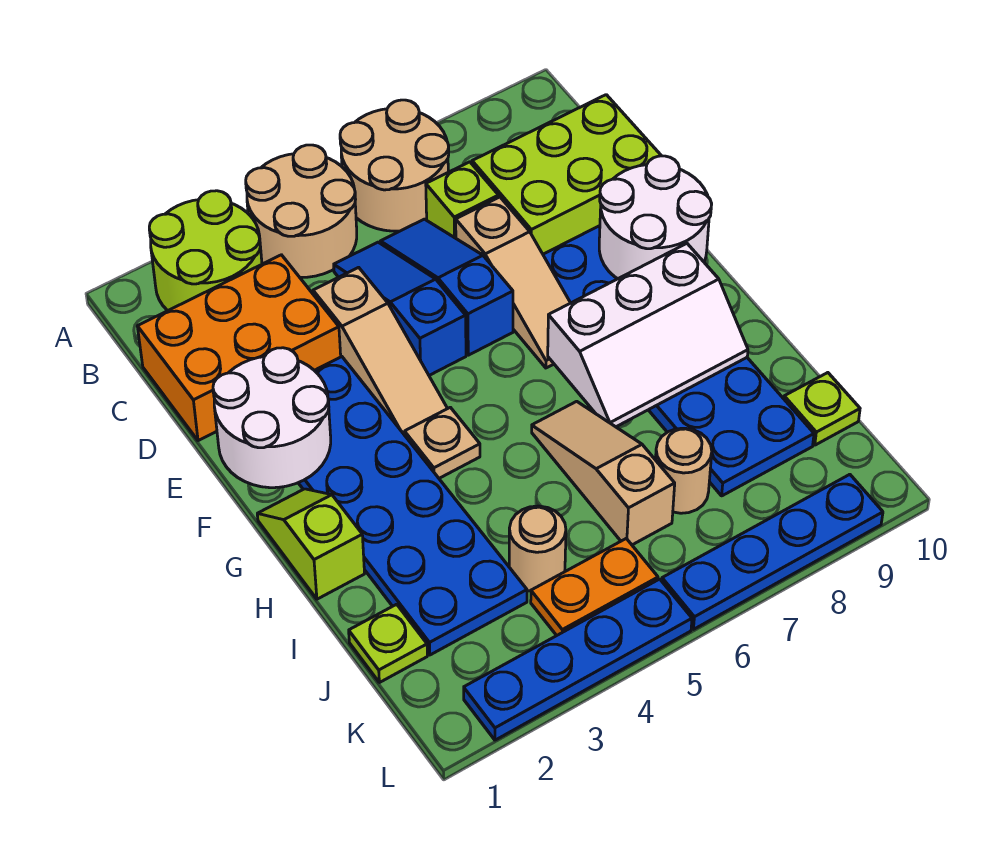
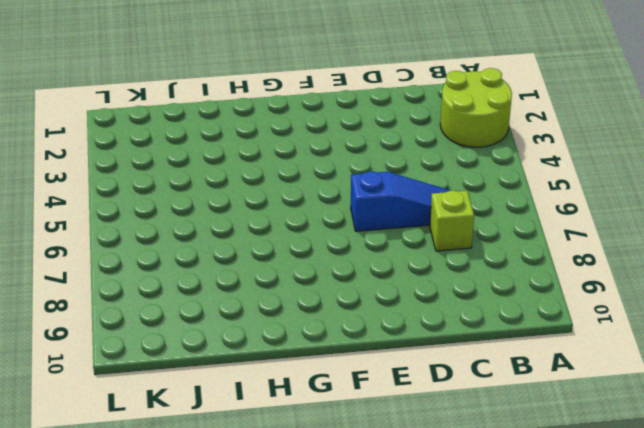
none -> tan round brick A4:B5 level 1
none -> tan round brick A6:B7 level 1
none -> orange brick C1:D3 level 1

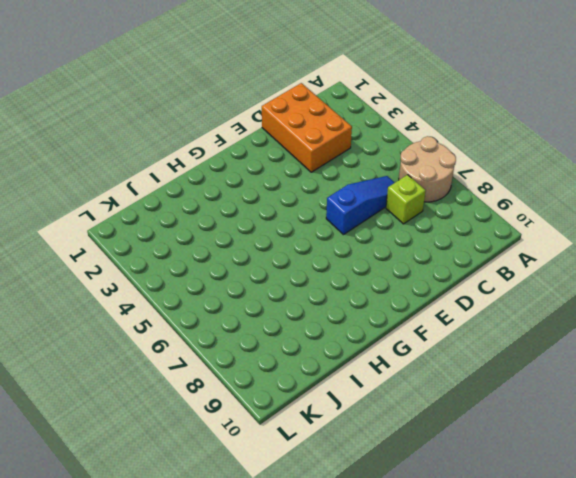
none -> lime round brick A2:B3 level 1
none -> tan round brick A4:B5 level 1
none -> blue slope C5:E5 level 1 top E

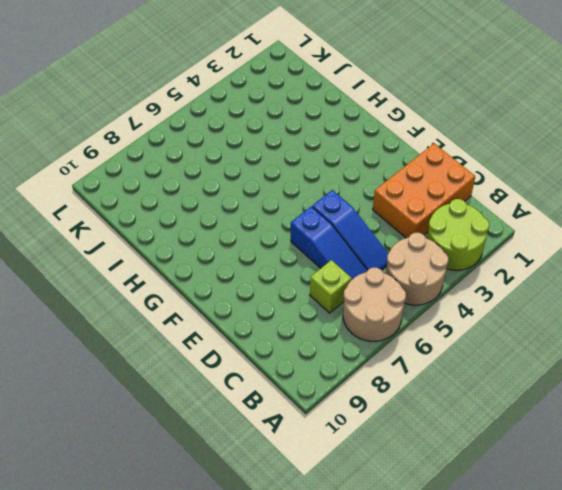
none -> lime brick C8:D10 level 1
none -> tan slope D4:F4 level 1 top D
none -> tan slope D7:F7 level 1 top D

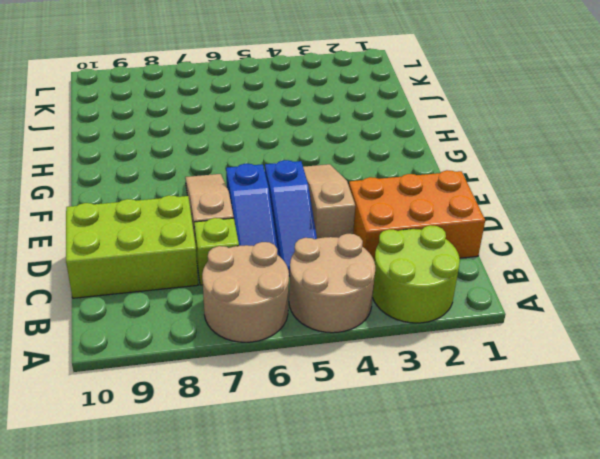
none -> blue plate E2:J3 level 1
none -> blue plate E8:J9 level 1
none -> lime slope G1:H1 level 1 top H

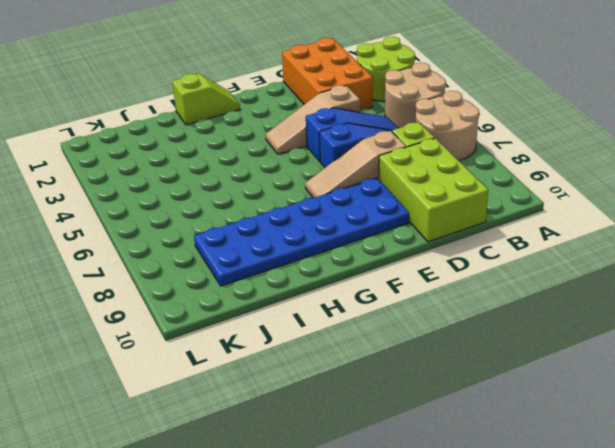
none -> blue plate E2:J3 level 1
none -> tan plate G4 level 1
none -> tan slope H6:J6 level 1 top J

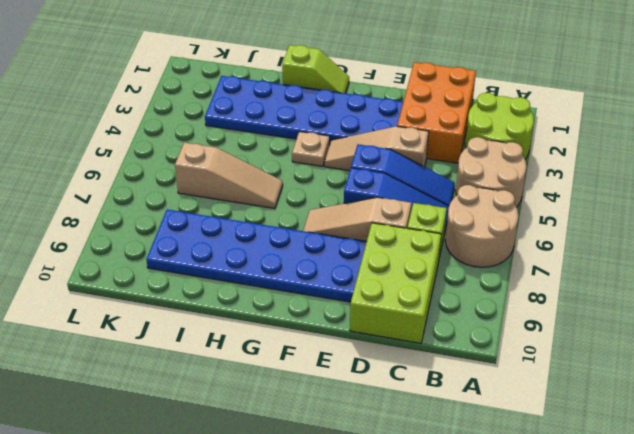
none -> lime plate J1 level 1
none -> tan round brick J4 level 1
none -> tan round brick J7 level 1

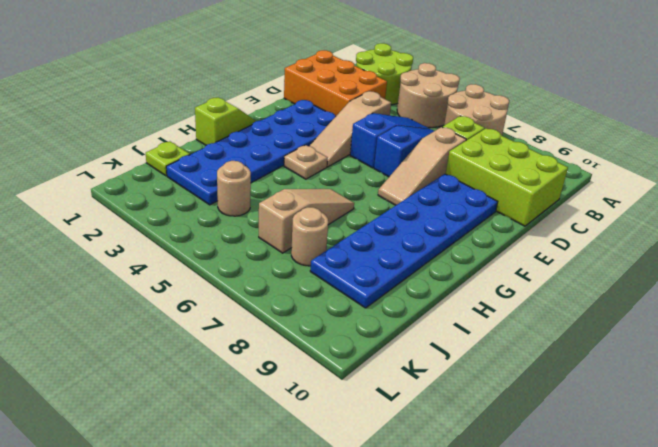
none -> lime plate J10 level 1
none -> orange plate K4:K5 level 1
none -> blue plate L2:L5 level 1

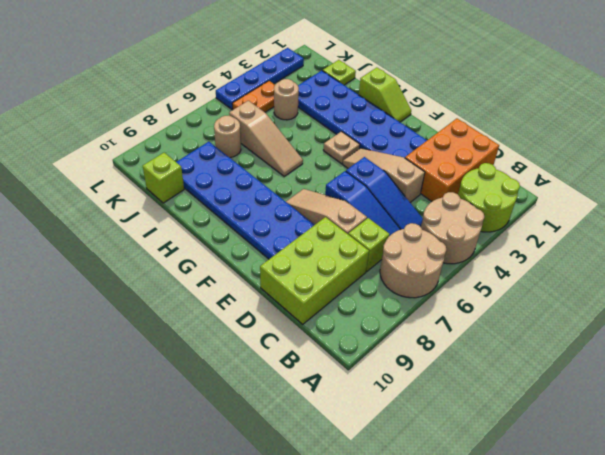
lime brick J10 level 1 -> lime plate J10 level 1
none -> blue plate L6:L9 level 1
none -> white round brick E1:F2 level 2
none -> white round brick E9:F10 level 2

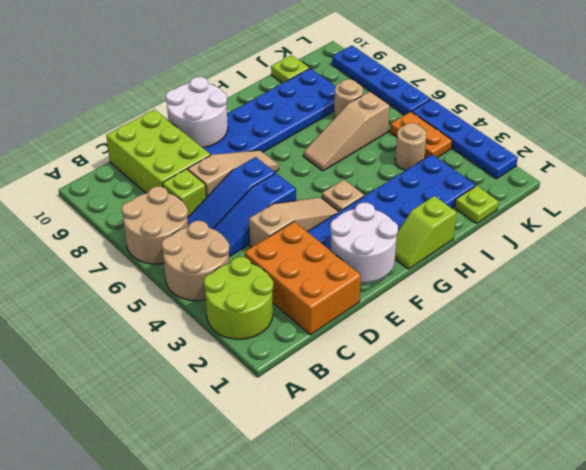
none -> white slope G7:H9 level 2 top G

